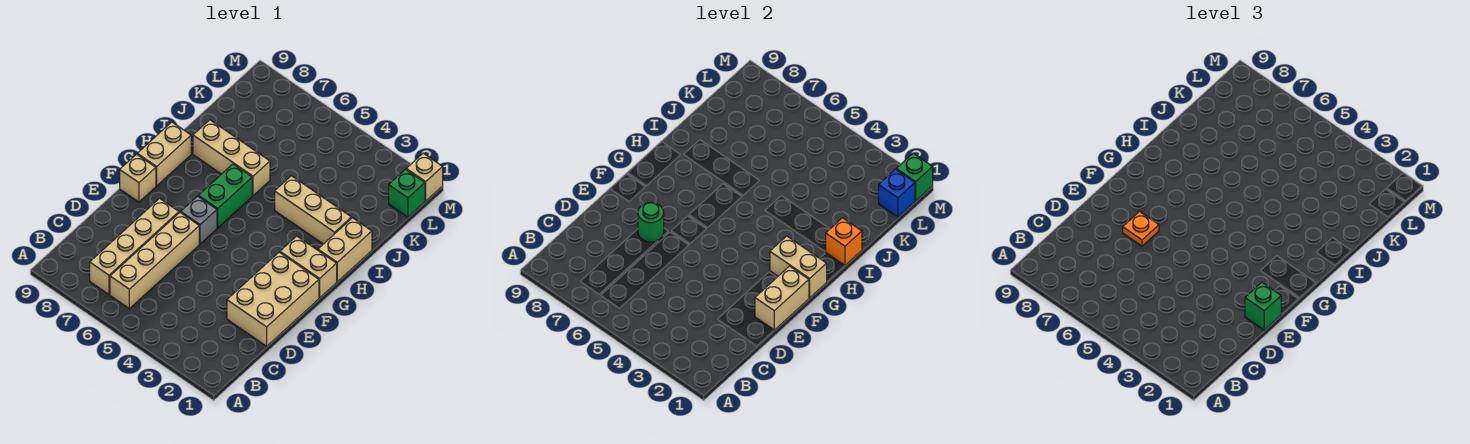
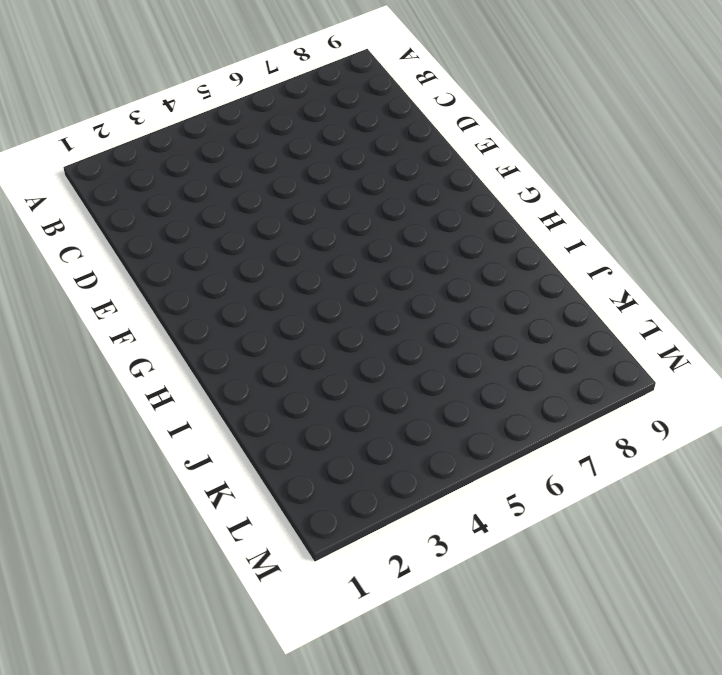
none -> tan brick B6:E6 level 1
none -> tan brick B7:E7 level 1
none -> tan brick D1:F2 level 1

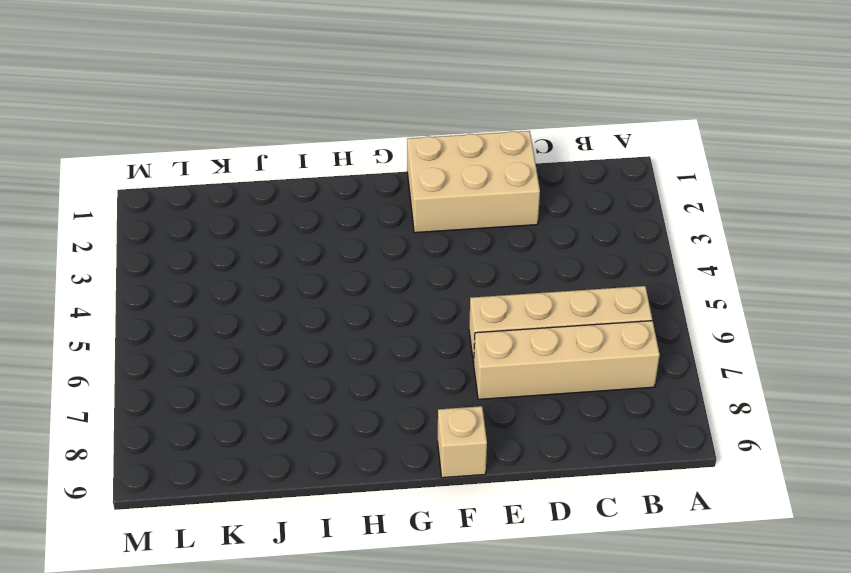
none -> grey brick F6 level 1
none -> tan brick G1:G2 level 1
none -> green brick G6:H6 level 1

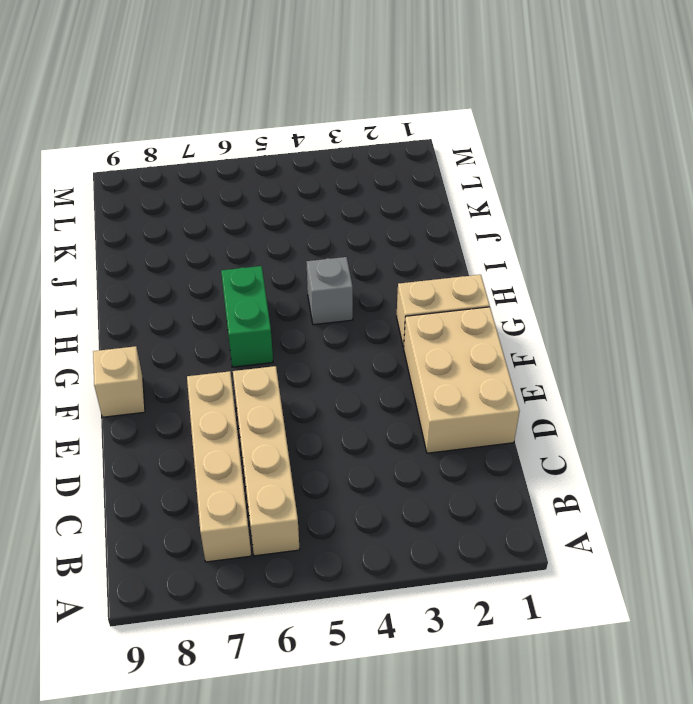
grey brick H4 level 1 -> grey brick F6 level 1
none -> tan brick G9:H9 level 1
none -> tan brick H1:I1 level 1
none -> tan brick I2:I4 level 1

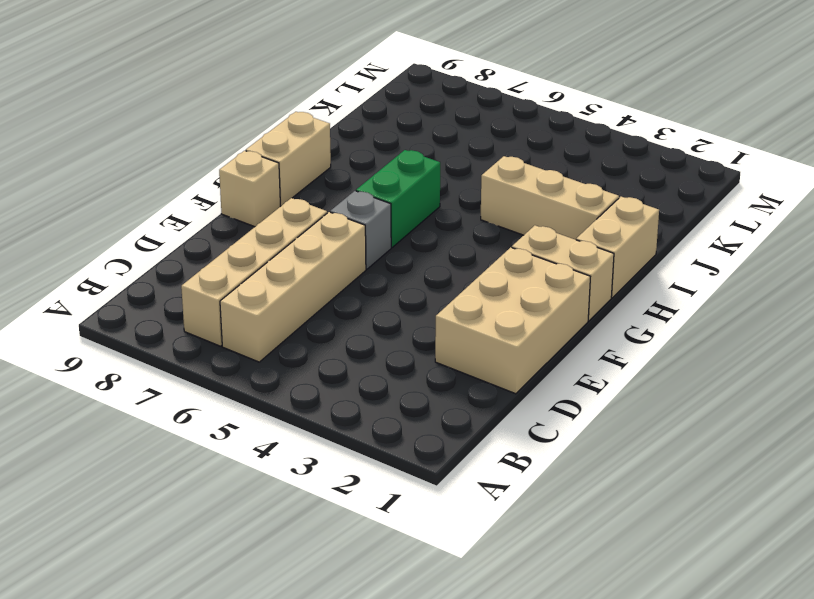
none -> tan brick I6:I8 level 1
none -> green brick L1 level 1
none -> tan brick M1 level 1

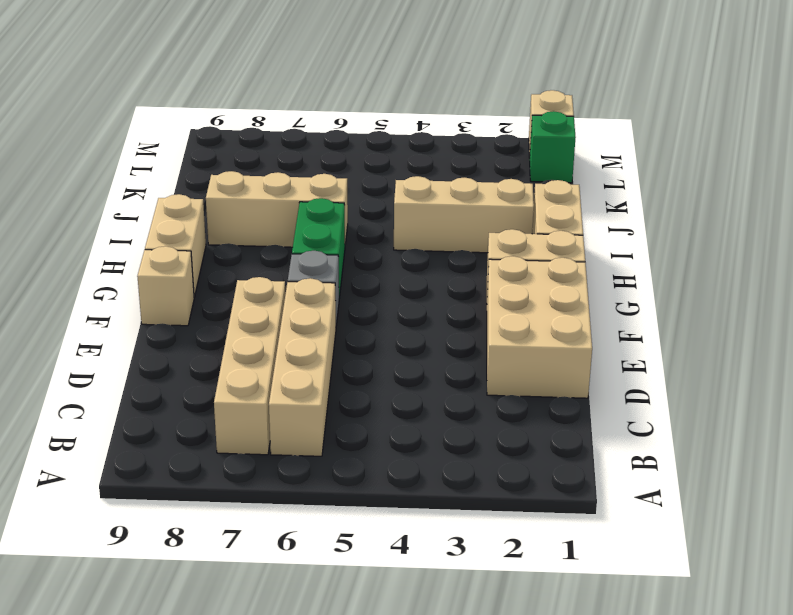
none -> tan brick E1:F1 level 2
none -> green round brick E7 level 2
none -> tan brick G1:G2 level 2

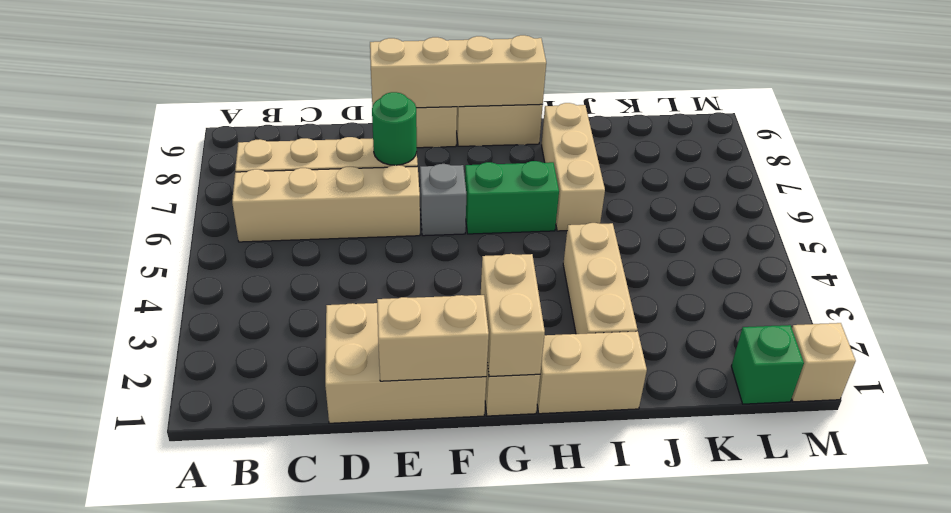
tan brick E9:H9 level 2 -> none
none -> orange brick I1 level 2
none -> blue brick L1 level 2
none -> green brick M1 level 2

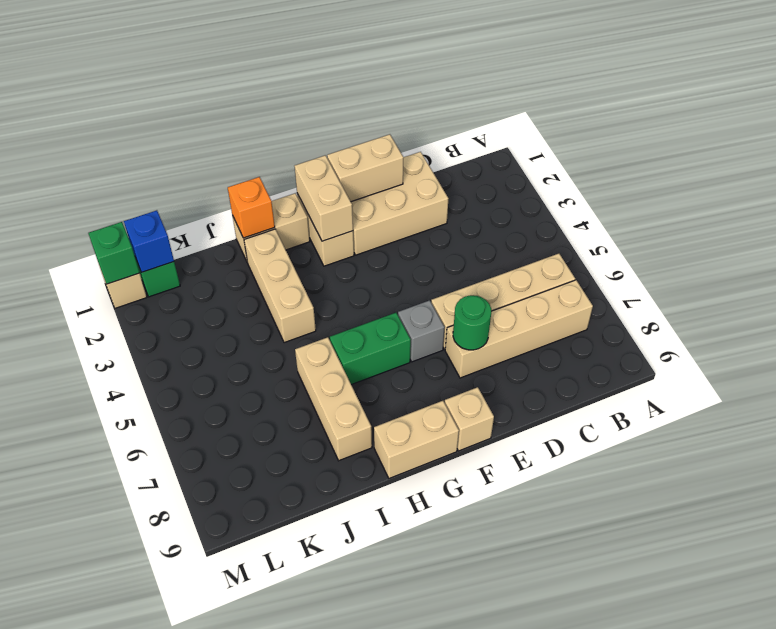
none -> green brick E1 level 3
none -> orange plate E7 level 3

